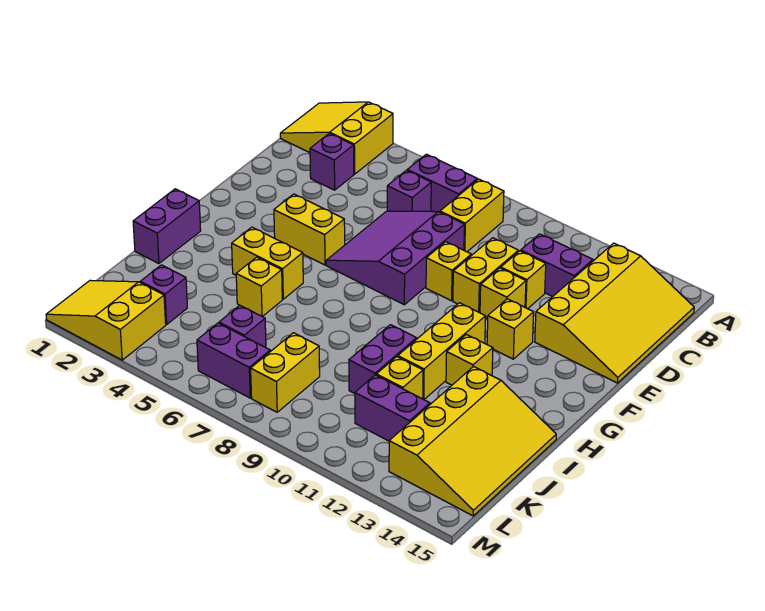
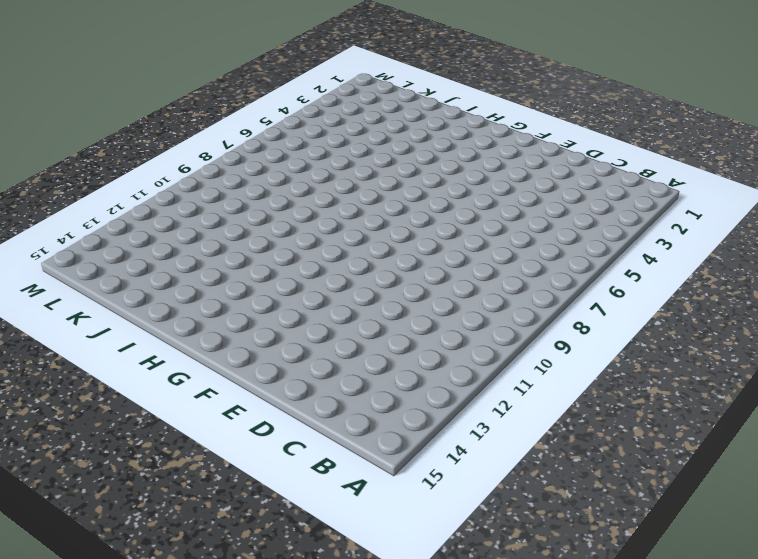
none -> yellow slope A1:B3 level 1 top 3
none -> purple brick B6:B7 level 1
none -> yellow brick B8:C8 level 1

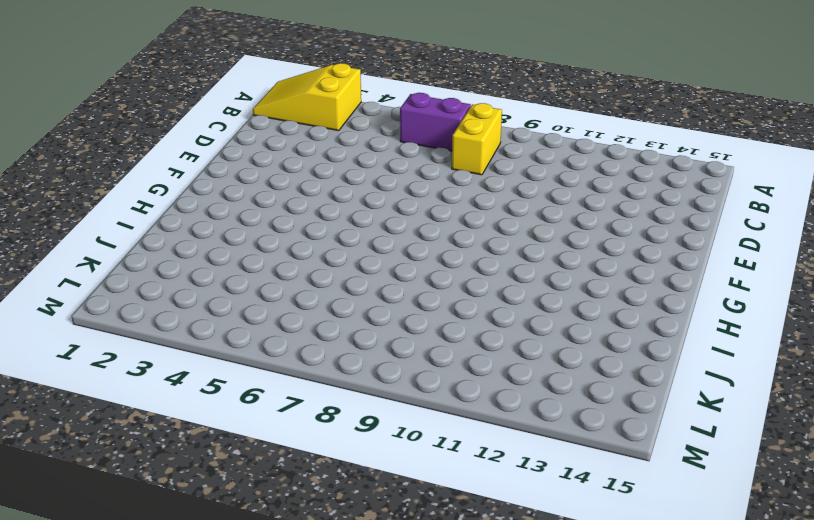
none -> yellow slope B13:E15 level 1 top 13
none -> purple brick C3 level 1
none -> purple brick C6 level 1

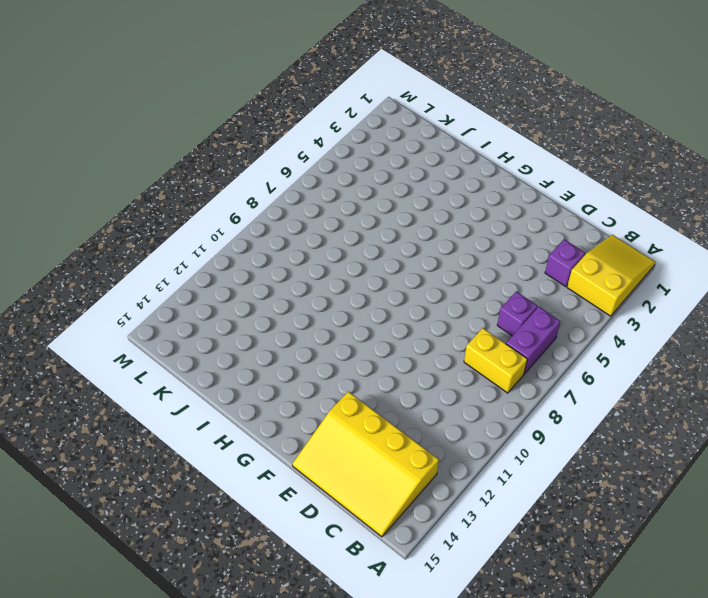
none -> purple brick C11:C12 level 1
none -> purple slope D6:F8 level 1 top 8
none -> yellow brick D10:E10 level 1

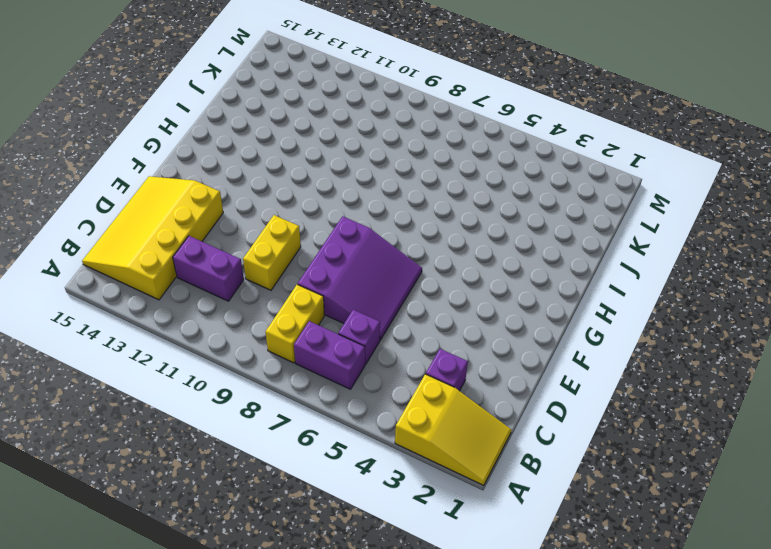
none -> yellow brick D11 level 1
none -> yellow brick E9 level 1
none -> yellow brick E11 level 1

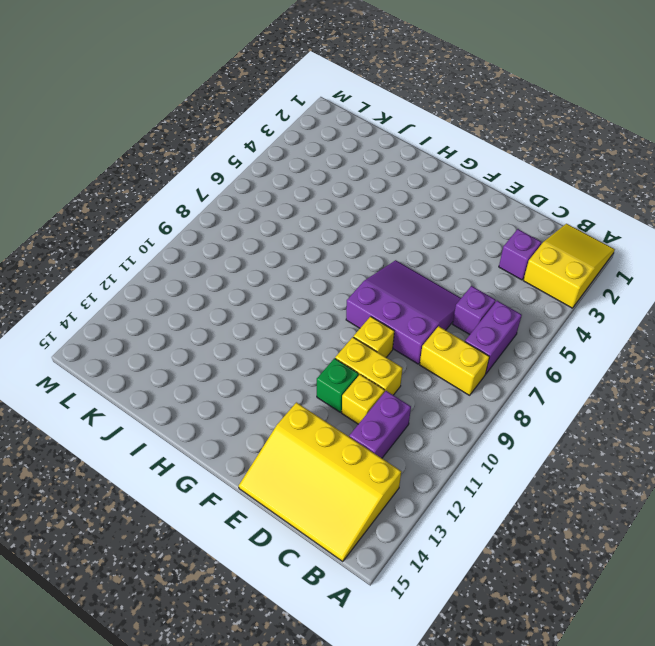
green brick E11 level 1 -> yellow brick E11 level 1
none -> yellow brick F4:F5 level 1
none -> yellow brick F12 level 1
none -> yellow brick G11:I11 level 1

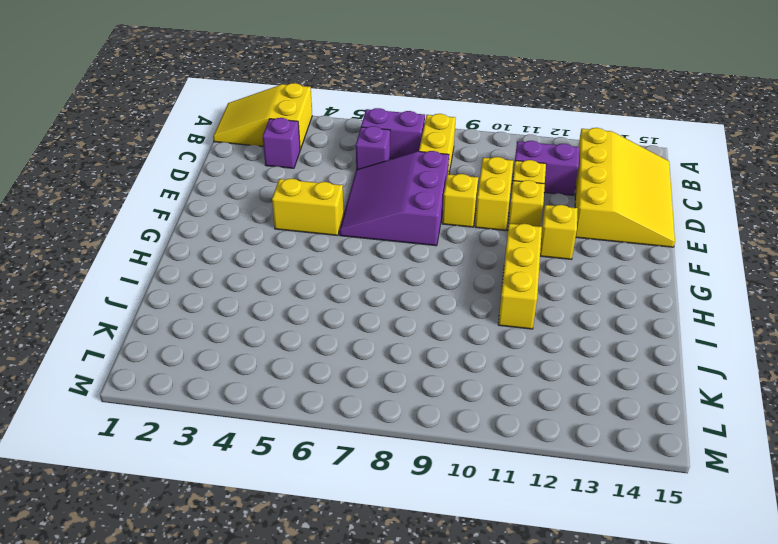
none -> purple brick H1:I1 level 1
none -> yellow brick H4:H5 level 1
none -> yellow brick H12 level 1

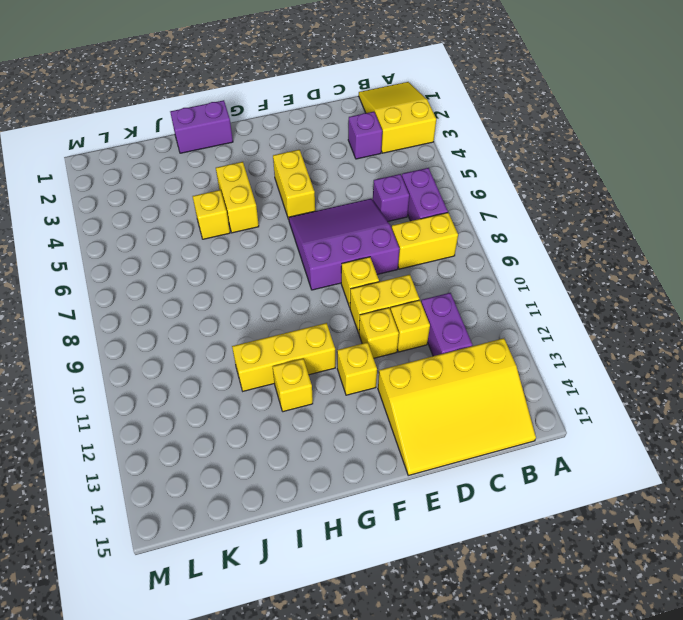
none -> purple brick I10:J10 level 1
none -> yellow slope I13:L15 level 1 top 13
none -> yellow brick J11 level 1

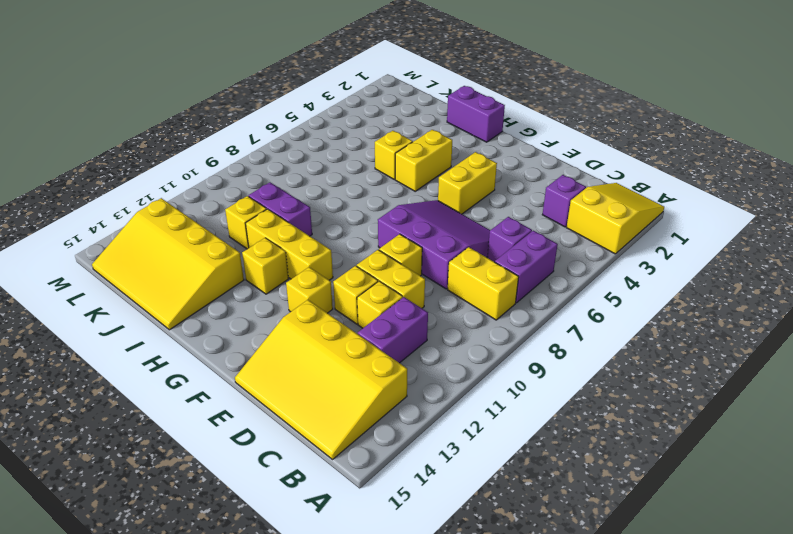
none -> purple brick K3 level 1
none -> purple brick K6 level 1
none -> yellow brick K8:L8 level 1

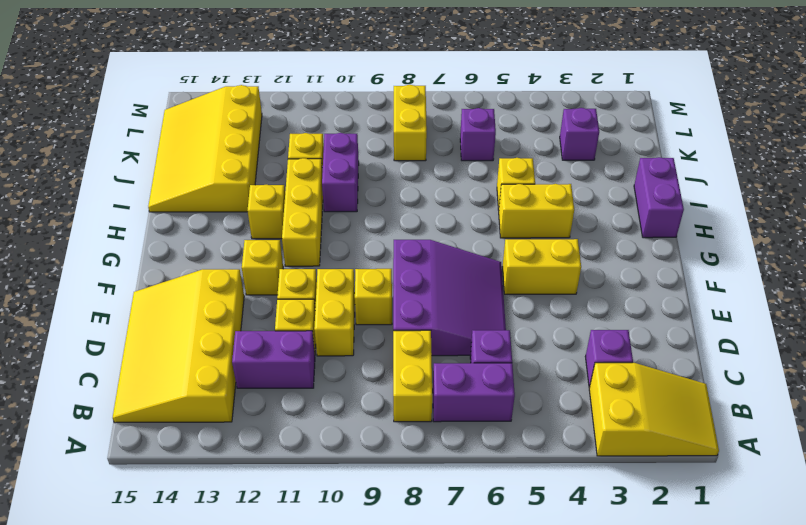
none -> purple brick K11:K12 level 1
none -> yellow slope L1:M3 level 1 top 3
none -> purple brick L6:L7 level 1

